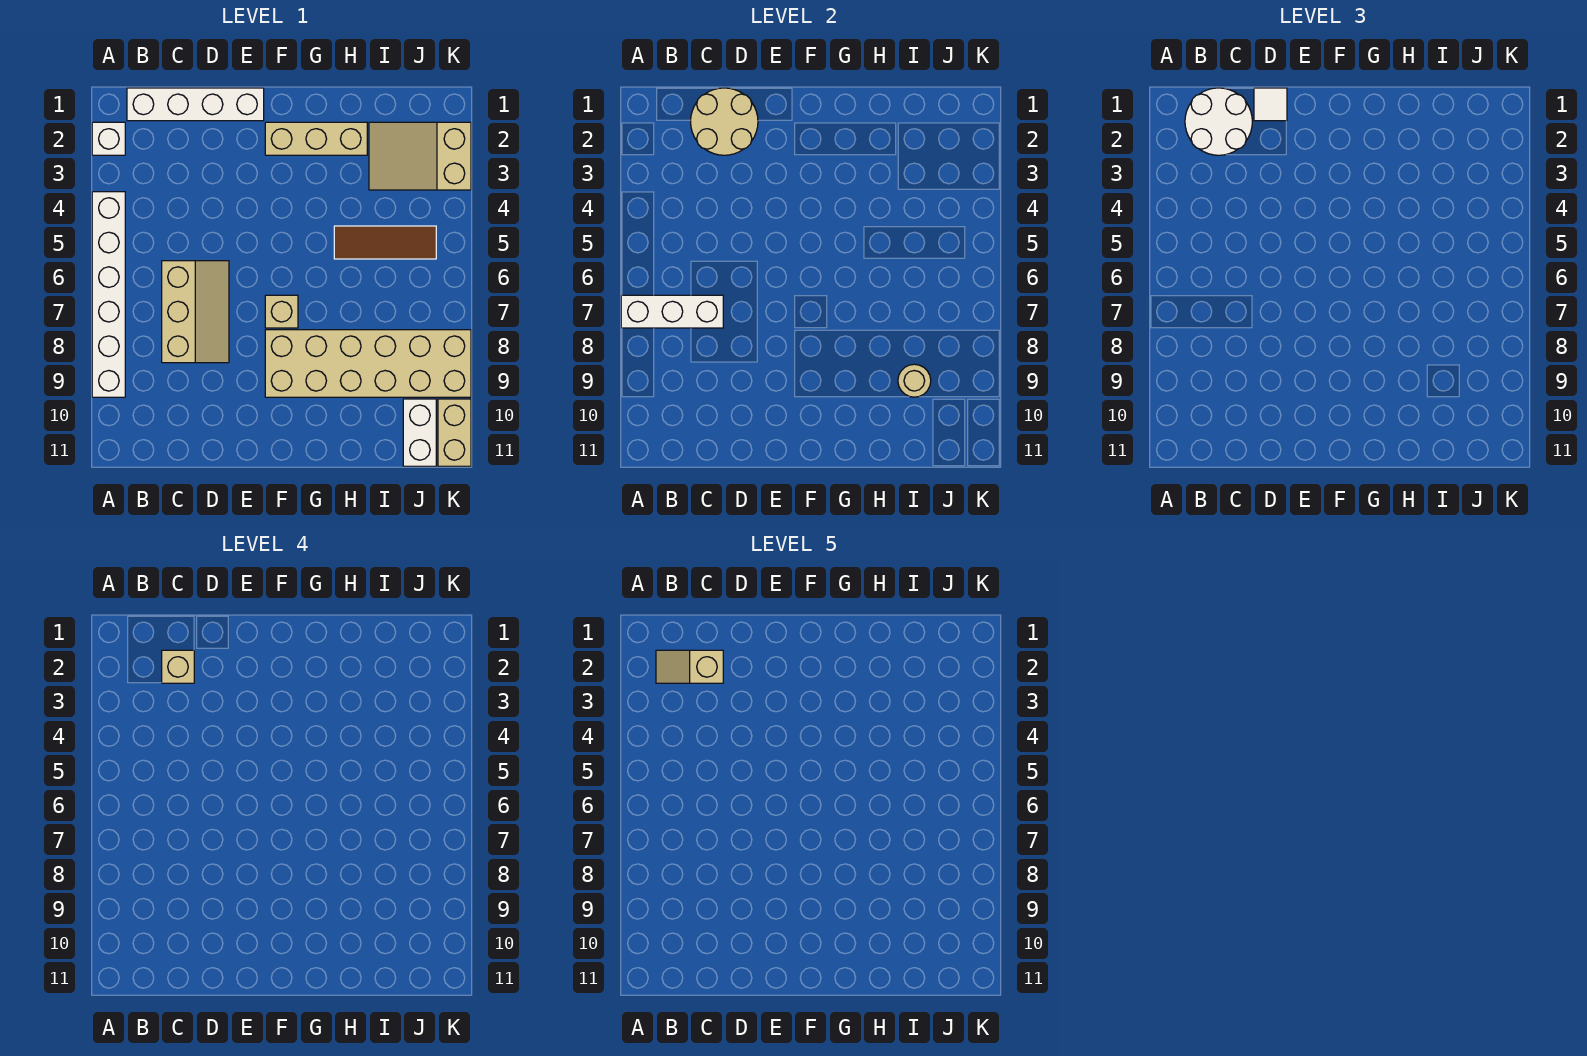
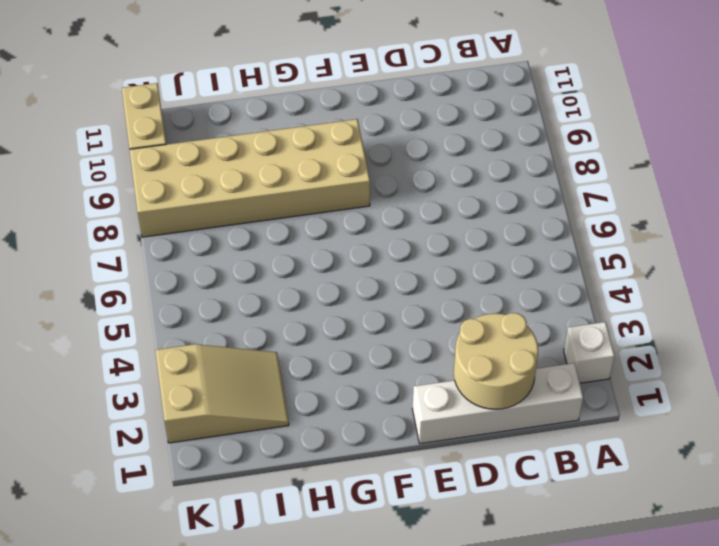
none -> white brick A4:A9 level 1
none -> tan slope C6:D8 level 1 top C
none -> tan brick F2:H2 level 1

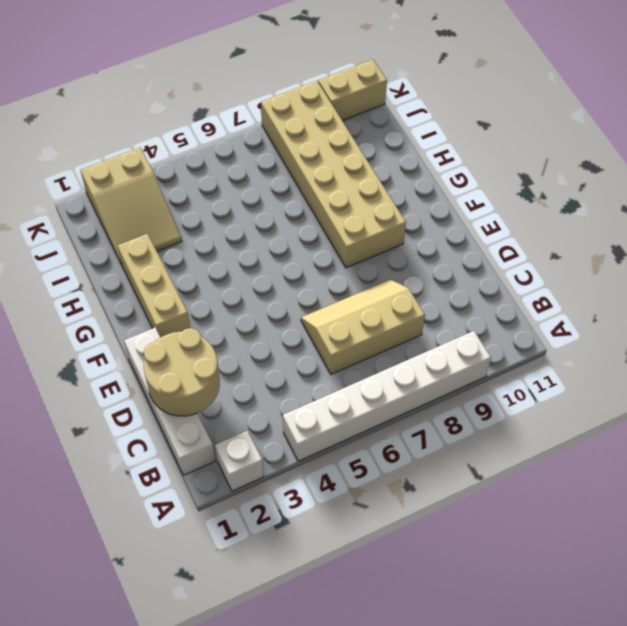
none -> tan brick F7 level 1
none -> brown tile H5:J5 level 1
none -> white brick J10:J11 level 1

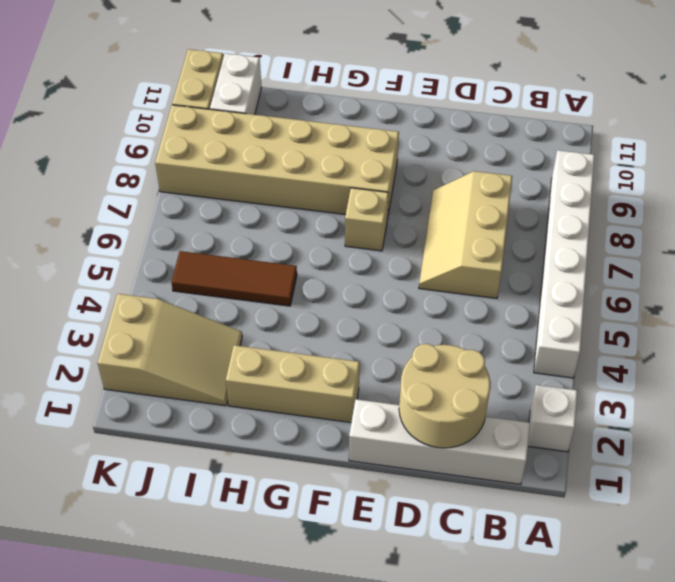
none -> white brick A7:C7 level 2
none -> tan round brick I9 level 2
none -> white round brick B1:C2 level 3

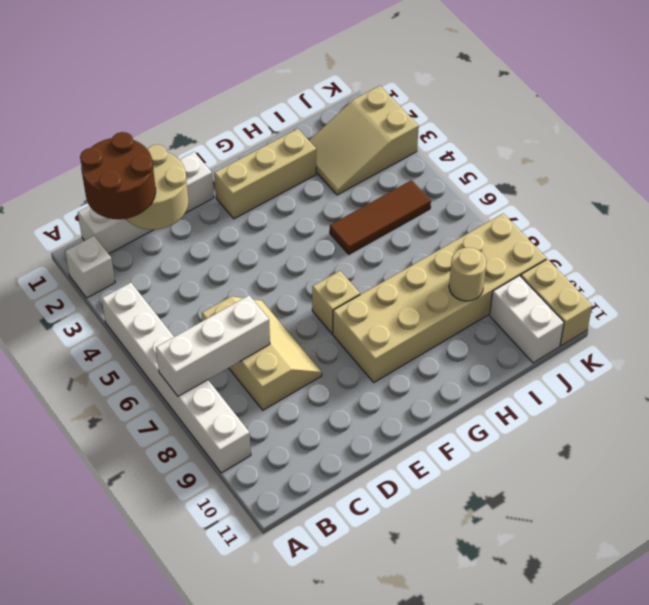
brown round brick B1:C2 level 3 -> white round brick B1:C2 level 3
none -> white tile D1 level 3
none -> tan brick C2 level 4
none -> tan slope B2:C2 level 5 top C

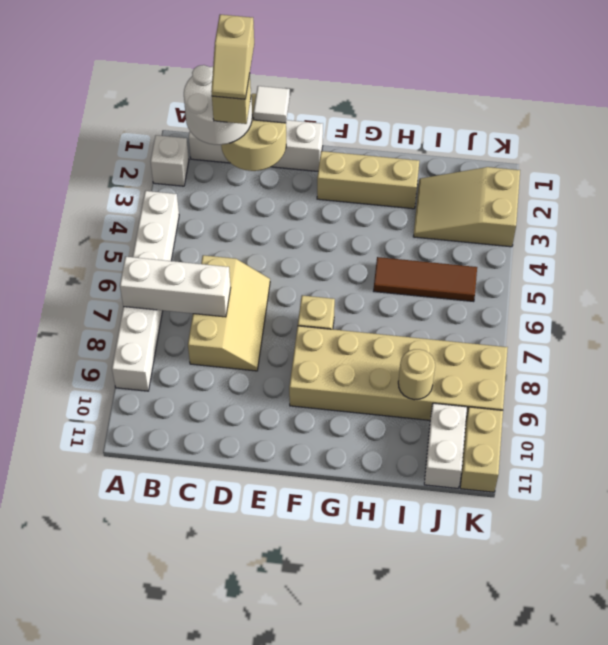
tan slope C1:C2 level 5 top 1 -> tan slope B2:C2 level 5 top C

